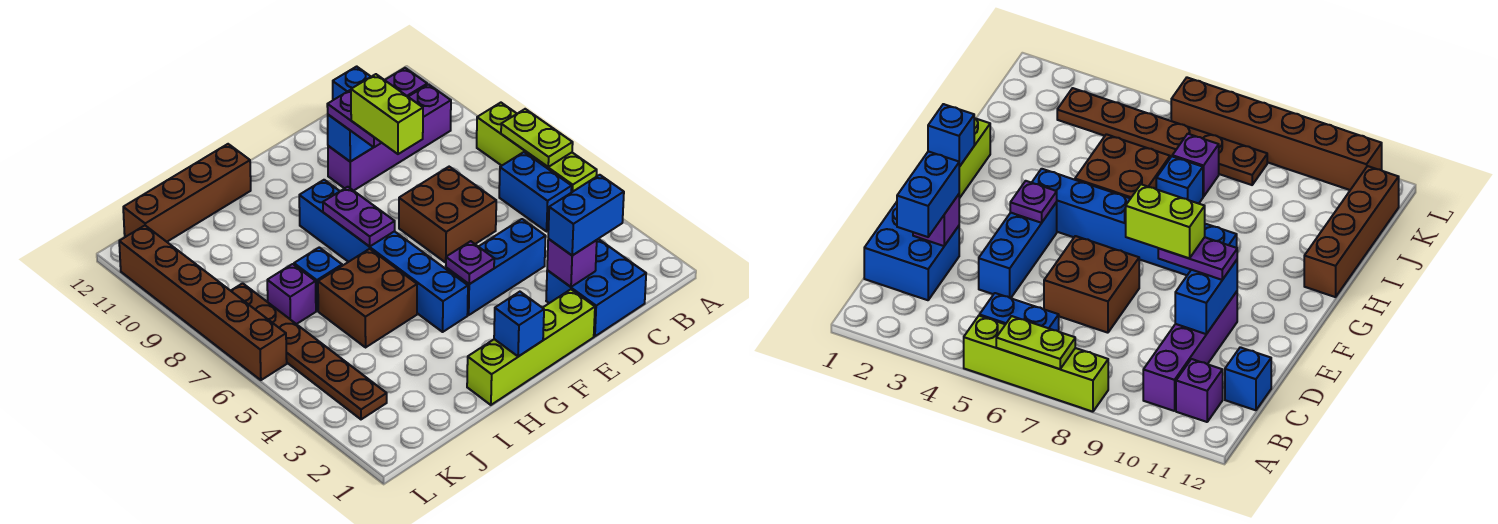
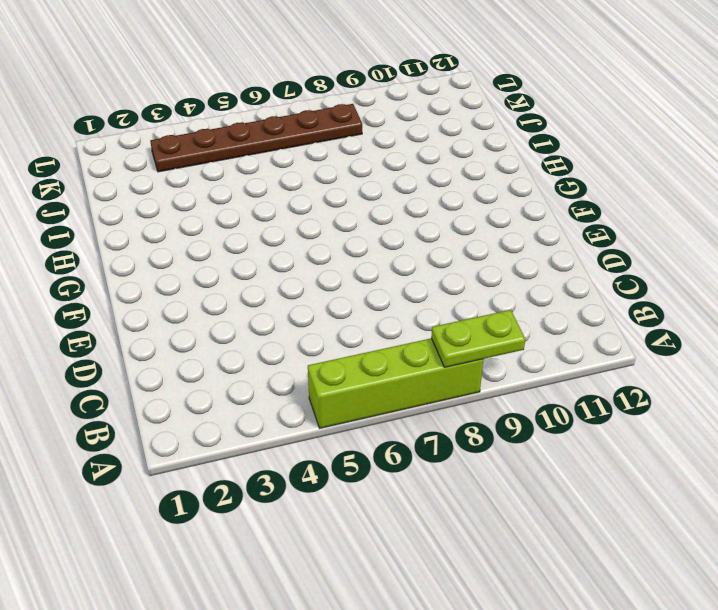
lime plate A8:A9 level 2 -> lime plate A6:A7 level 2
none -> blue brick B5:B6 level 1
none -> purple brick B10:E10 level 1
none -> purple brick B11 level 1

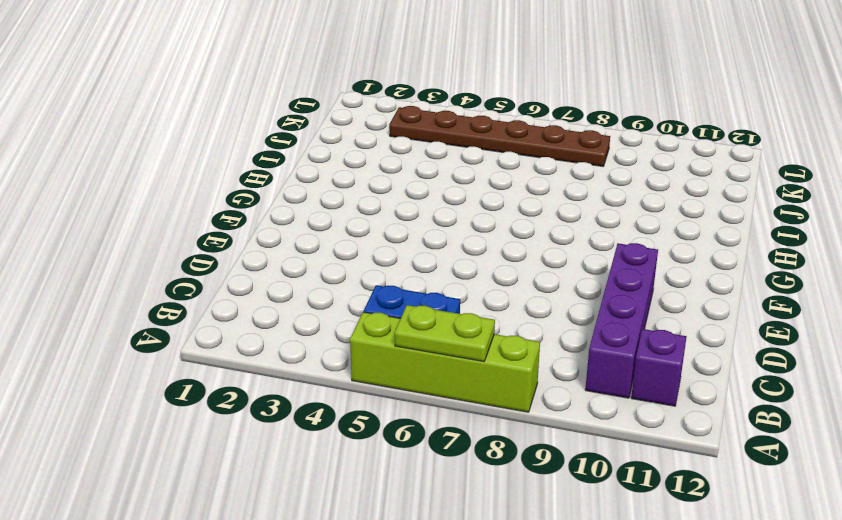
none -> blue brick C1:D2 level 1
none -> blue brick C12 level 1
none -> blue brick D4:F4 level 1

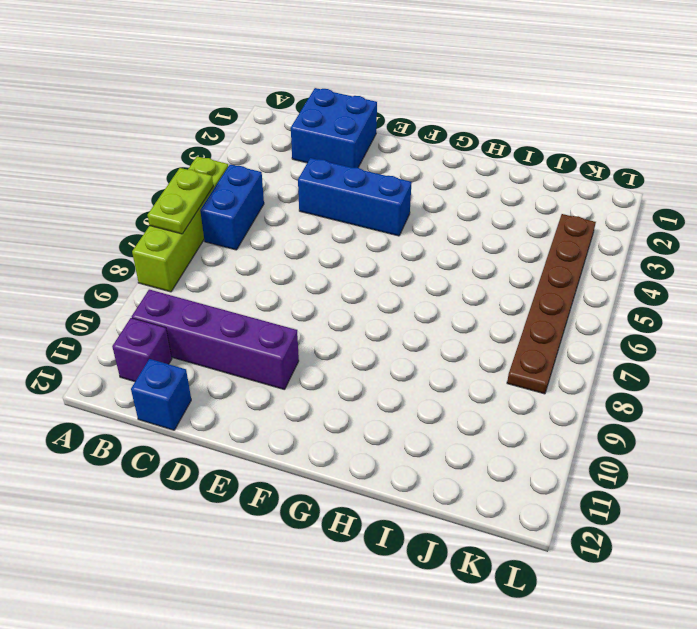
none -> brown brick D6:E7 level 1
none -> lime brick E1:H1 level 1
none -> blue brick G4:G9 level 1

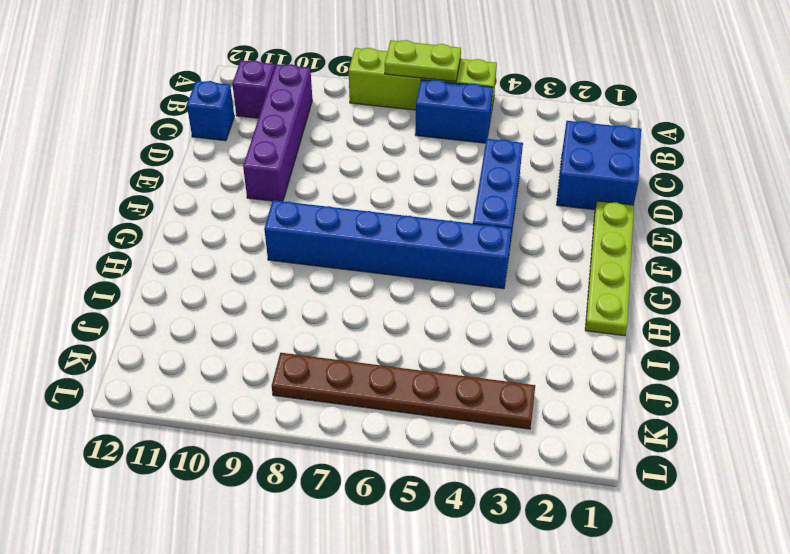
lime plate E1:H1 level 1 -> lime brick E1:H1 level 1
none -> brown brick D6:E7 level 1
none -> brown brick H5:I6 level 1
none -> brown brick H12:K12 level 1

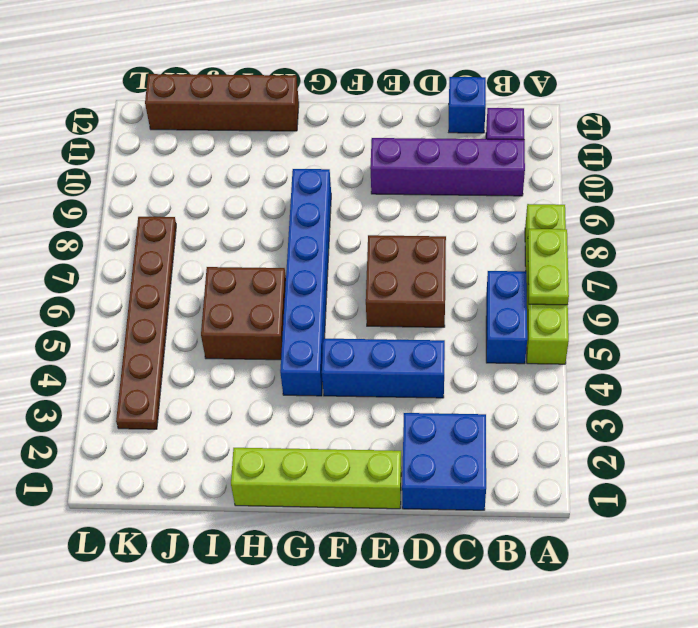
none -> blue brick I7 level 1
none -> purple brick J7 level 1
none -> brown brick L6:L11 level 1

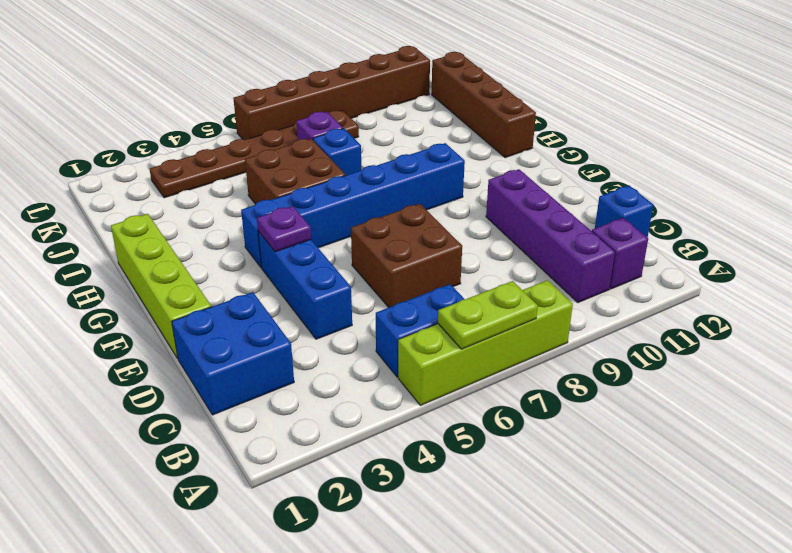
none -> purple brick D2 level 2
none -> blue brick D10:E10 level 2
none -> blue brick G1 level 2

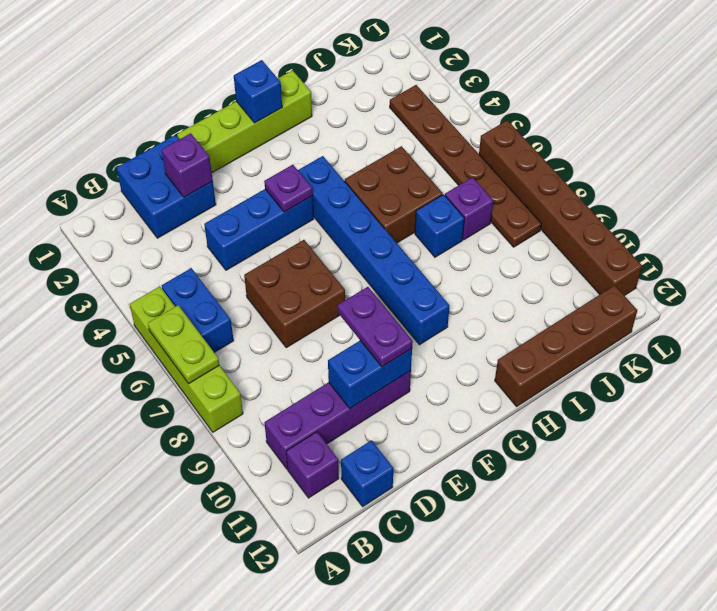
none -> purple plate G7:G8 level 2
none -> blue brick C2:D2 level 3
none -> lime brick E8:E9 level 4

